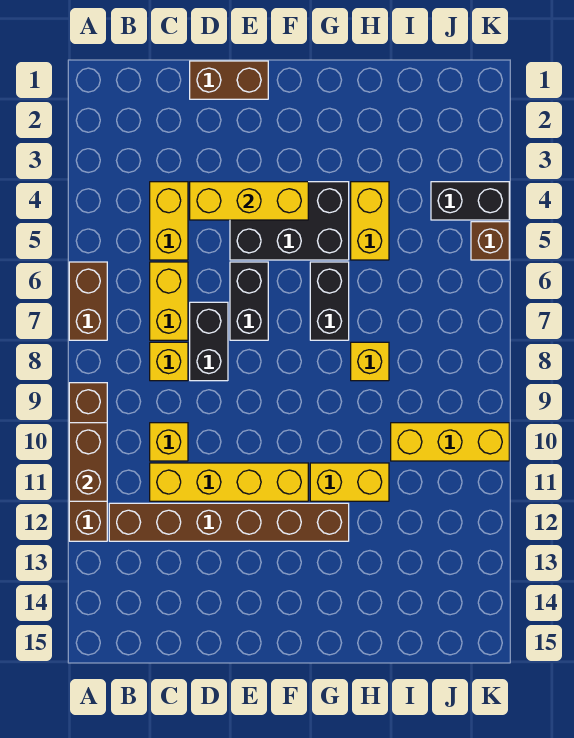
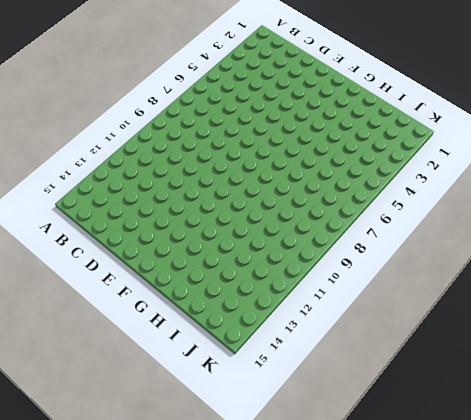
none -> brown brick A6:A7 level 1
none -> brown brick A9:A12 level 1
none -> brown brick B12:G12 level 1

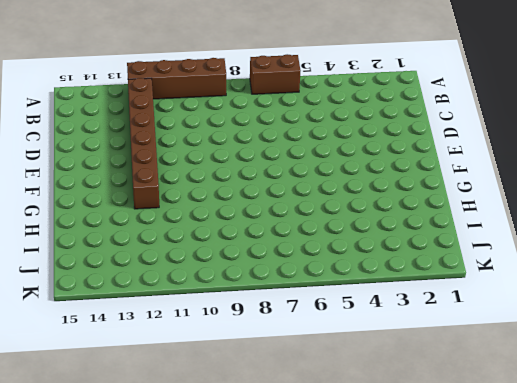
none -> yellow brick C4:C5 level 1
none -> yellow brick C6:C7 level 1
none -> yellow brick C8 level 1

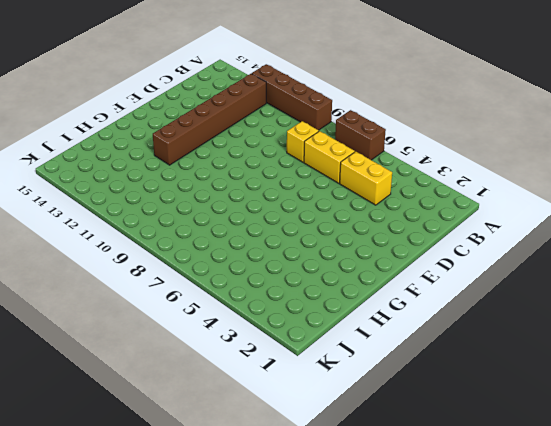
none -> yellow brick C10 level 1
none -> yellow brick C11:F11 level 1
none -> brown brick D1:E1 level 1

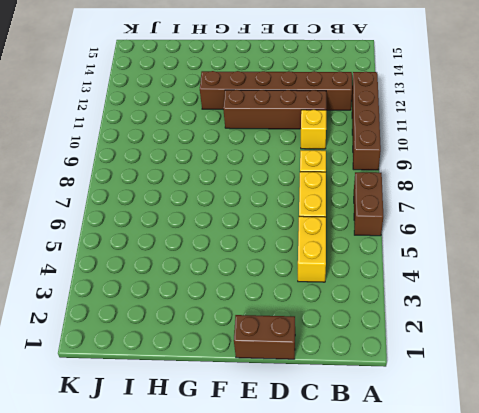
brown brick C11:F11 level 1 -> yellow brick C11:F11 level 1
none -> black brick D7:D8 level 1
none -> black brick E4:G5 level 1
none -> black brick E6:E7 level 1

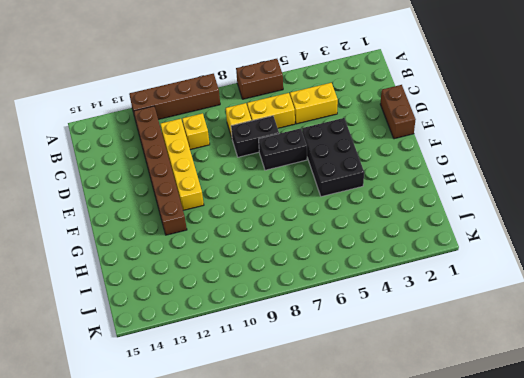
none -> black brick G6:G7 level 1
none -> yellow brick G11:H11 level 1
none -> yellow brick H4:H5 level 1

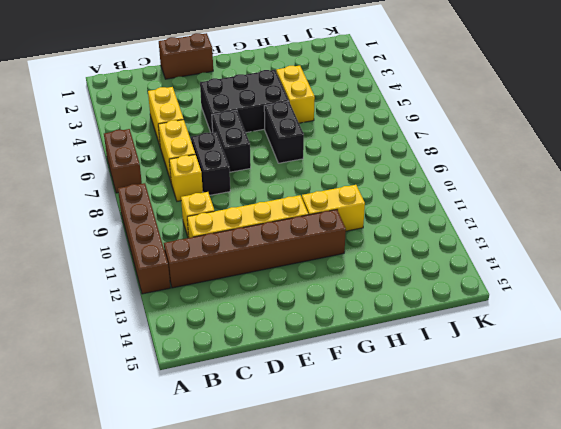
none -> yellow brick H8 level 1
none -> yellow brick I10:K10 level 1
none -> black brick J4:K4 level 1

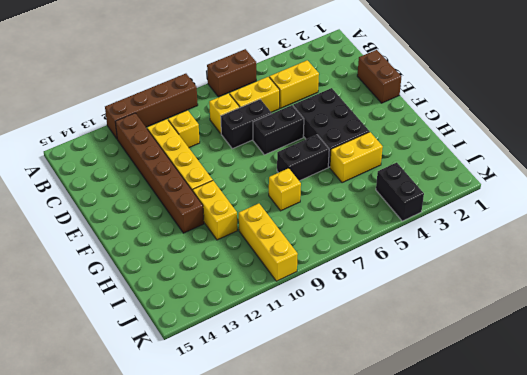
none -> brown brick K5 level 1
none -> brown brick A10:A11 level 2
none -> yellow brick D4:F4 level 2

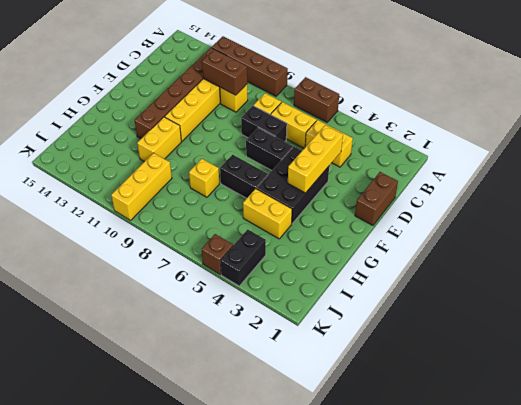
brown brick C10:C11 level 2 -> brown brick A10:A11 level 2

